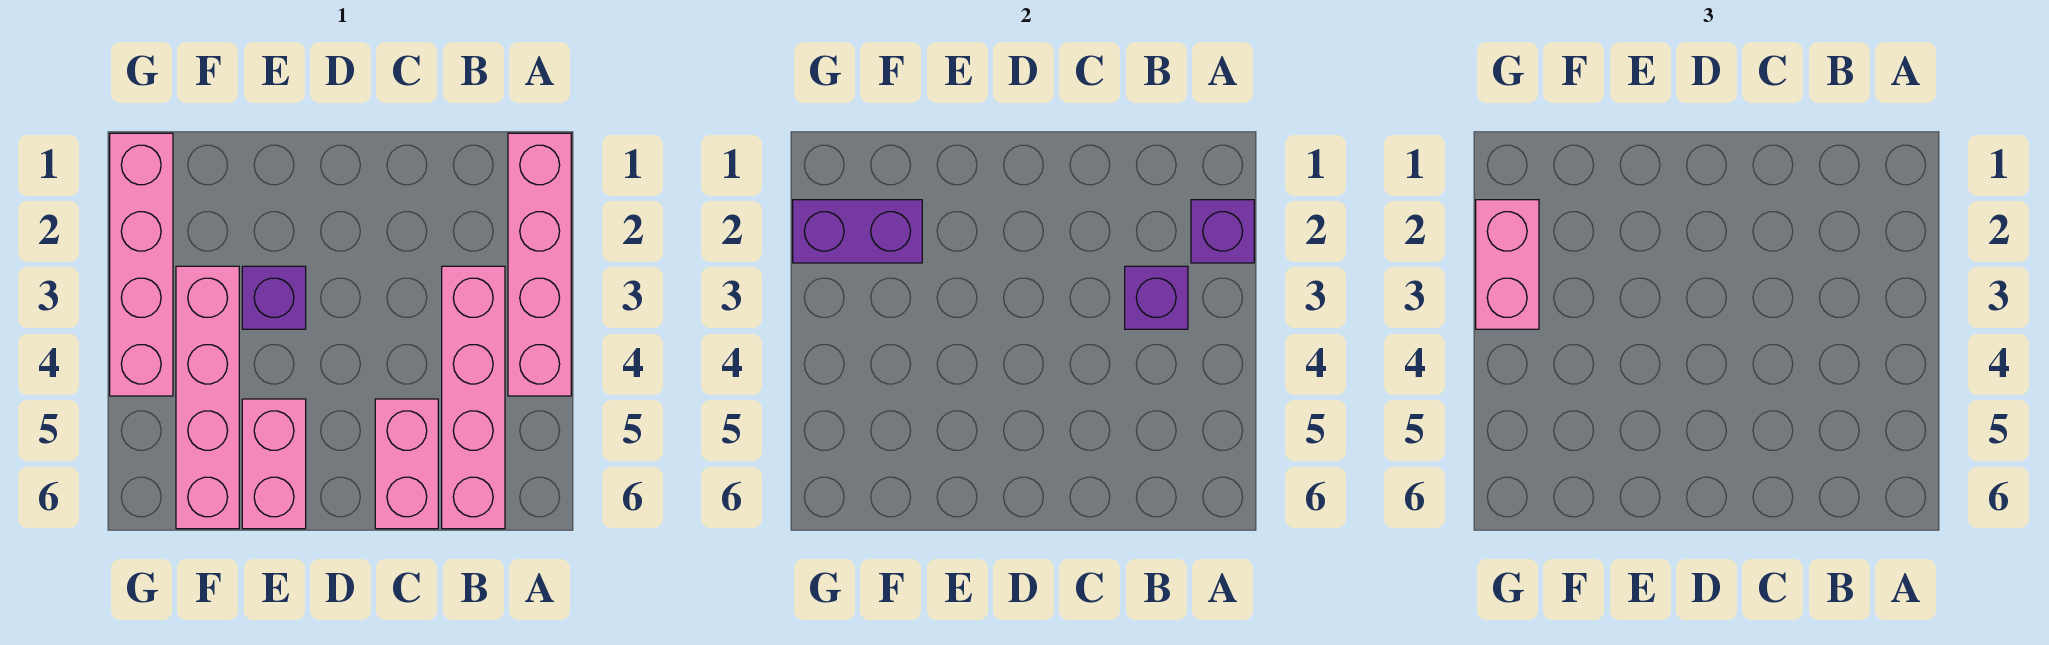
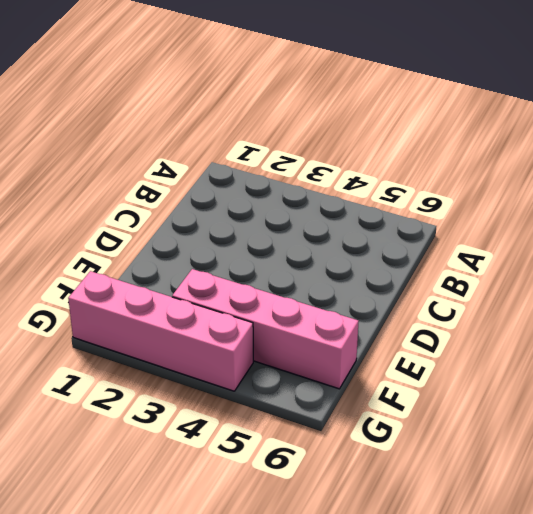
none -> pink brick A1:A4 level 1
none -> pink brick B3:B6 level 1

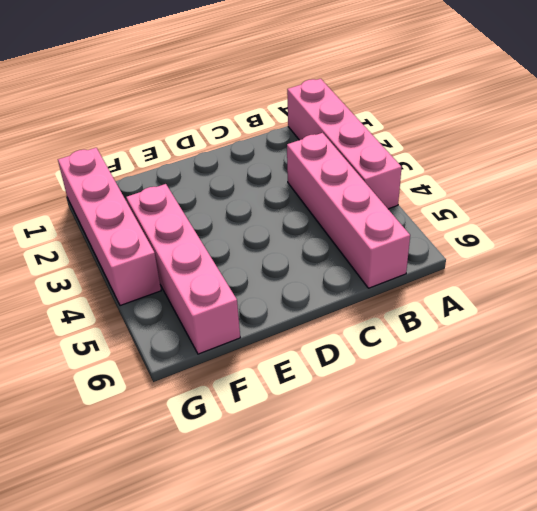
none -> pink brick C5:C6 level 1
none -> purple brick E3 level 1

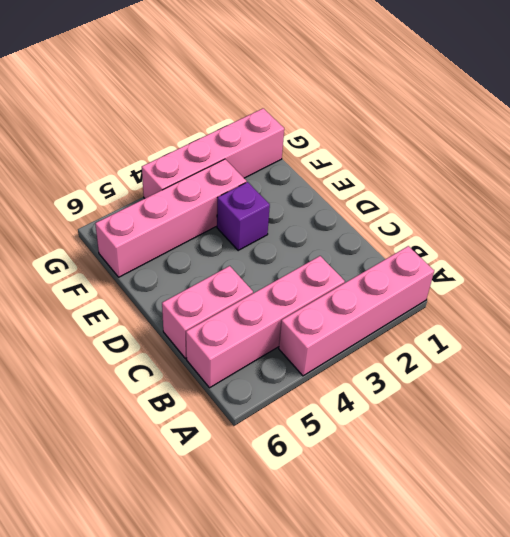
none -> pink brick E5:E6 level 1
none -> purple brick A2 level 2

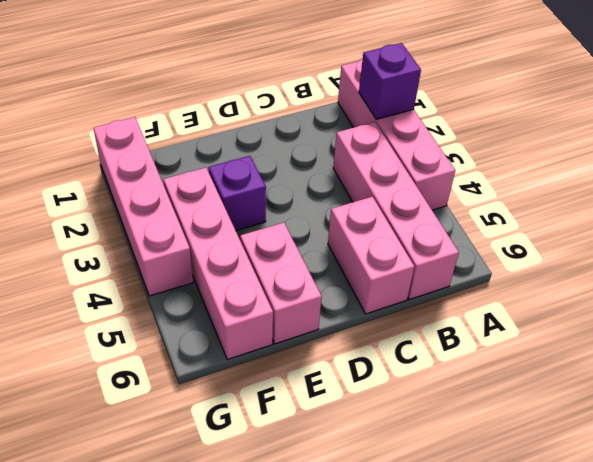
none -> purple brick B3 level 2
none -> purple brick F2:G2 level 2

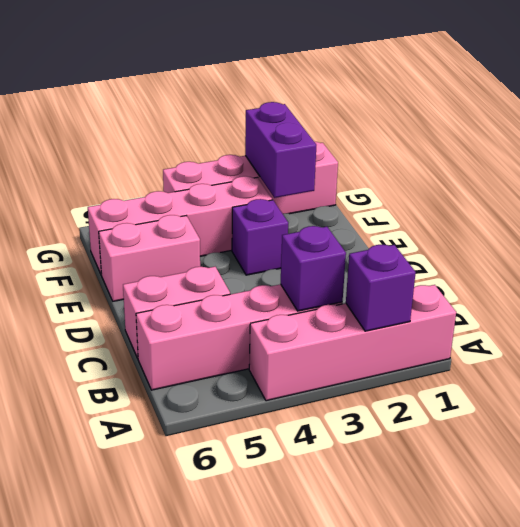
none -> pink brick G2:G3 level 3

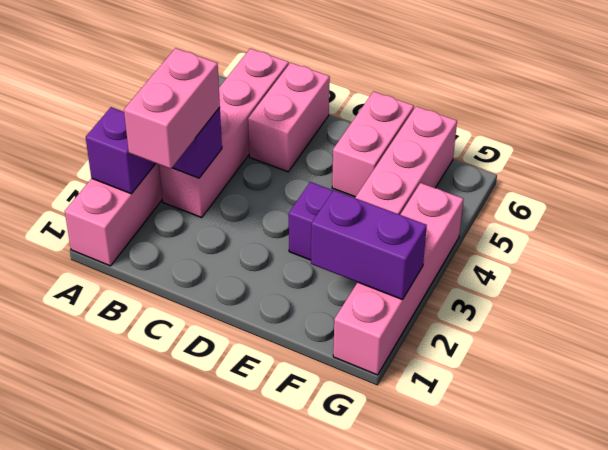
pink brick B2:B3 level 3 -> pink brick G2:G3 level 3

